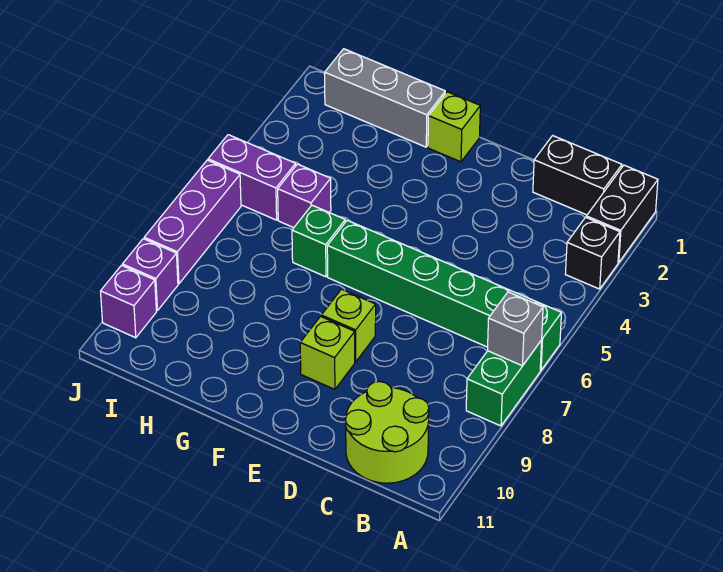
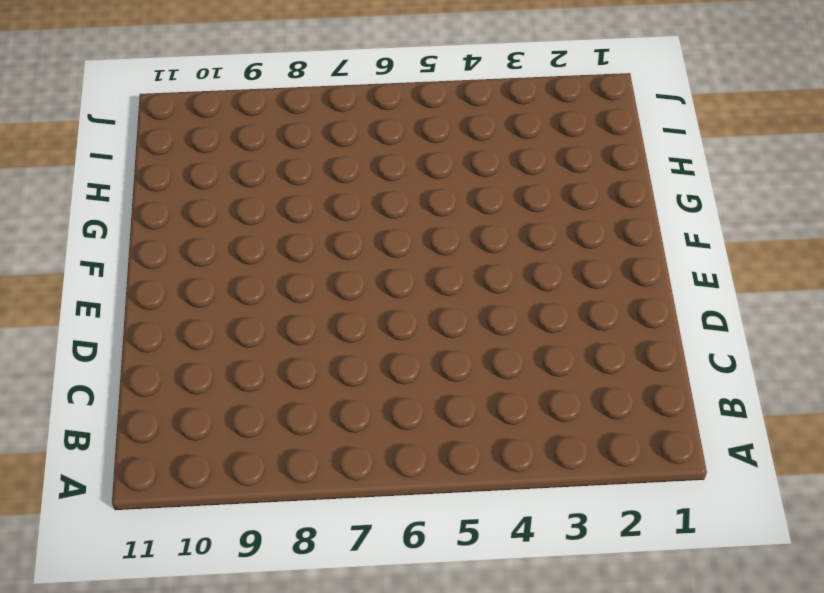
none -> black brick A1:A2 level 1
none -> black brick A3 level 1
none -> green brick A6:F6 level 1

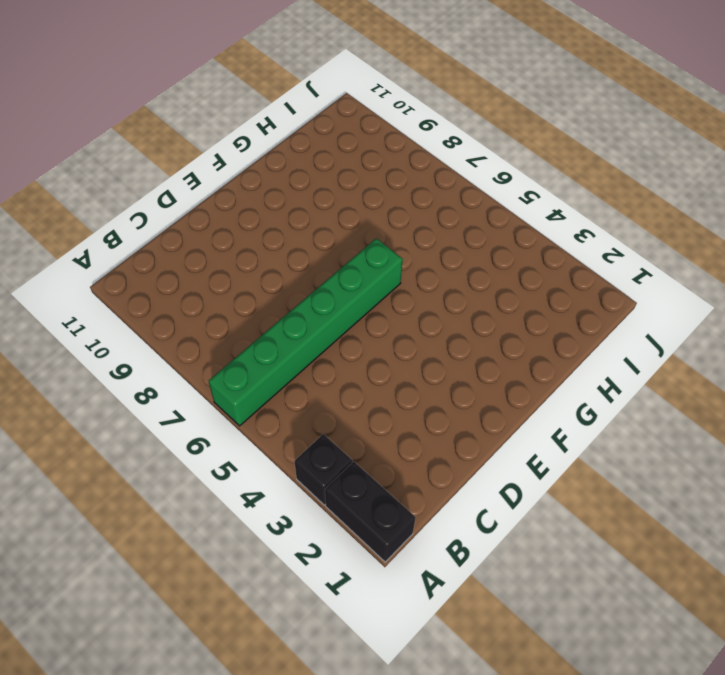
none -> green brick A7:A8 level 1
none -> black brick B1:C1 level 1
none -> lime round brick B10:C11 level 1

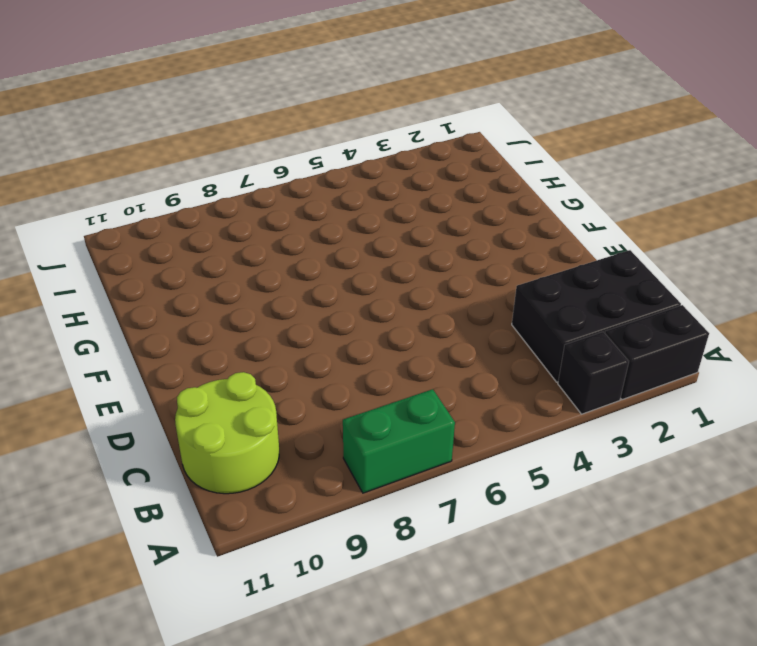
black brick B1:C3 level 1 -> black brick B1:C1 level 1
none -> green brick A6:F6 level 1
none -> lime brick E8 level 1
none -> lime brick E9 level 1

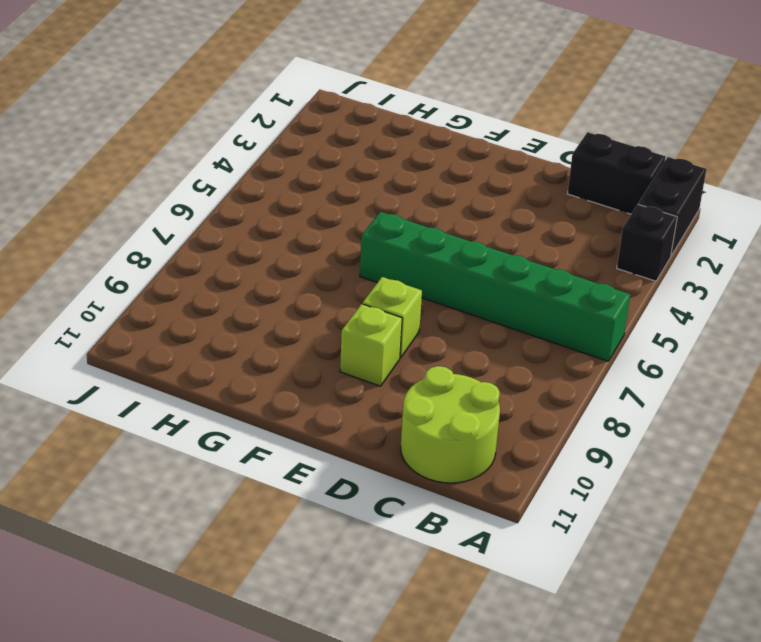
none -> green brick A7:A8 level 1
none -> lime brick F1 level 1
none -> grey brick G1:I1 level 1

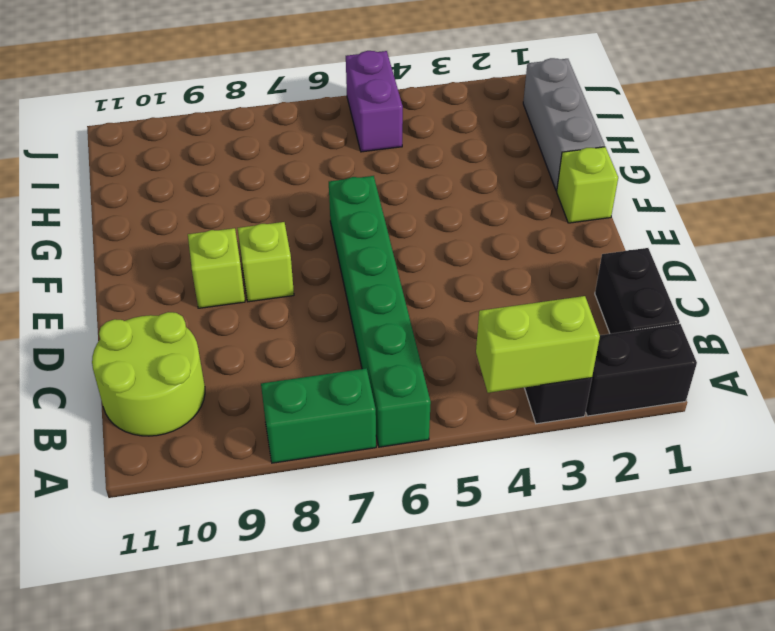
lime brick A3:A4 level 2 -> none
none -> green brick G6 level 1
none -> purple brick H5 level 1
none -> purple brick J6:J8 level 1

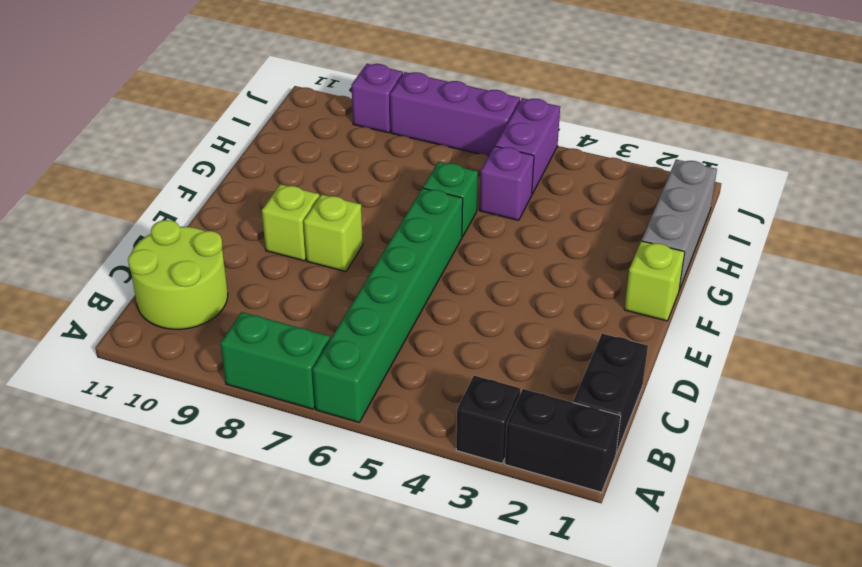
none -> purple brick J10 level 1
none -> grey brick A7 level 2

